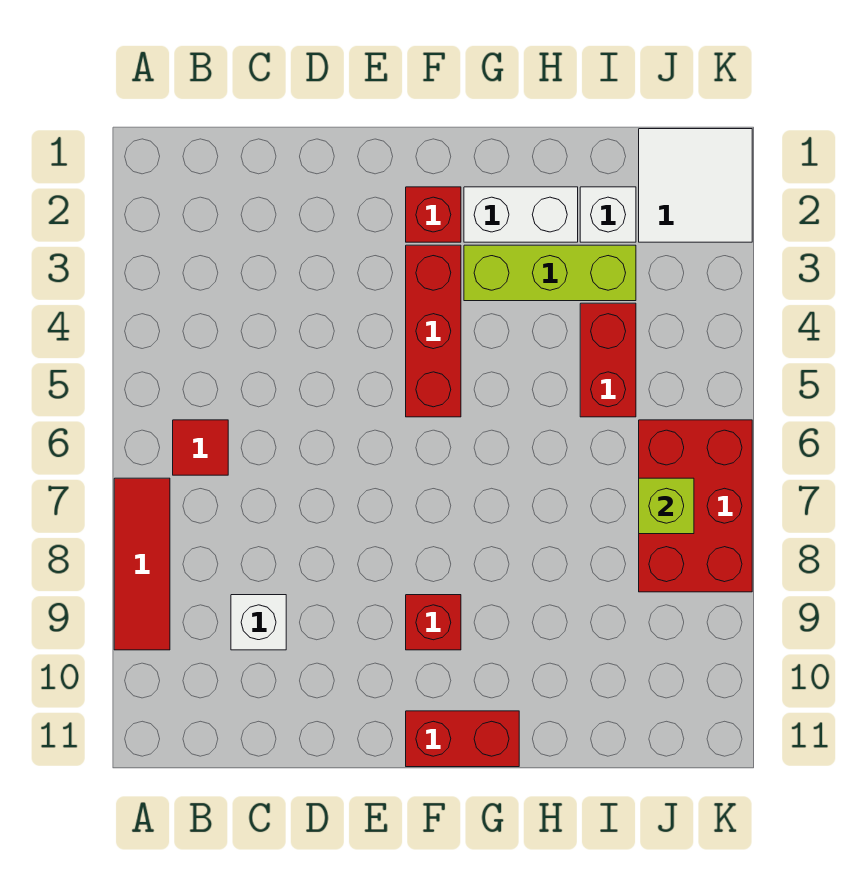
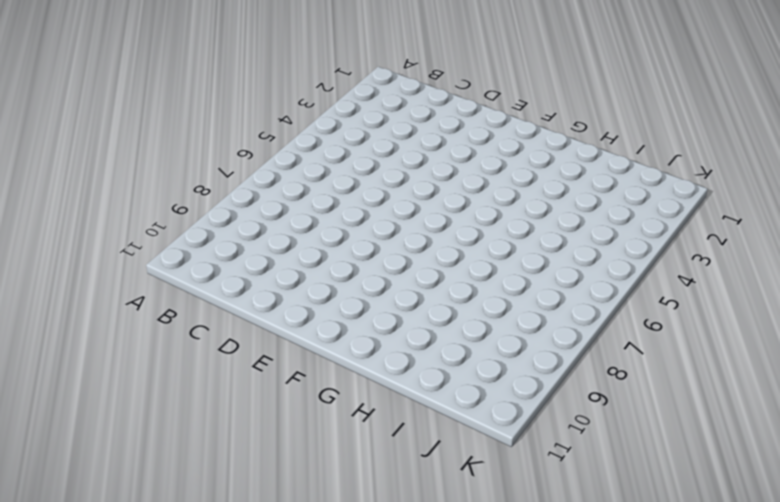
none -> red tile A7:A9 level 1
none -> red tile B6 level 1
none -> white brick C9 level 1

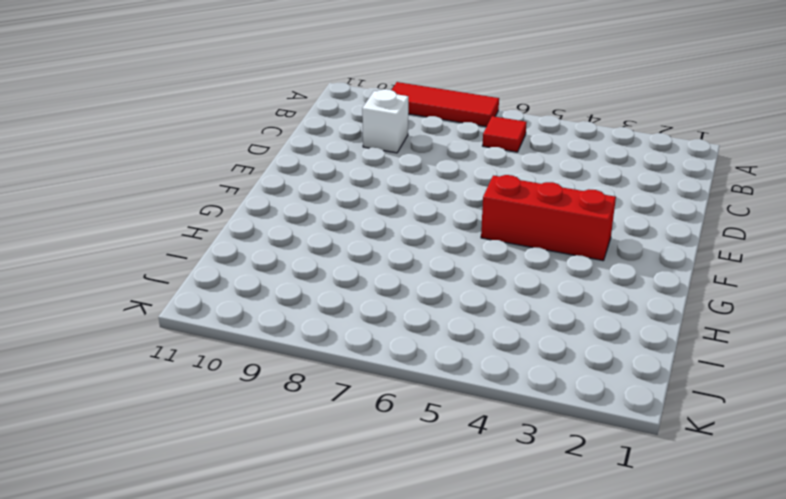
none -> red brick F2 level 1
none -> red brick F9 level 1
none -> red brick F11:G11 level 1

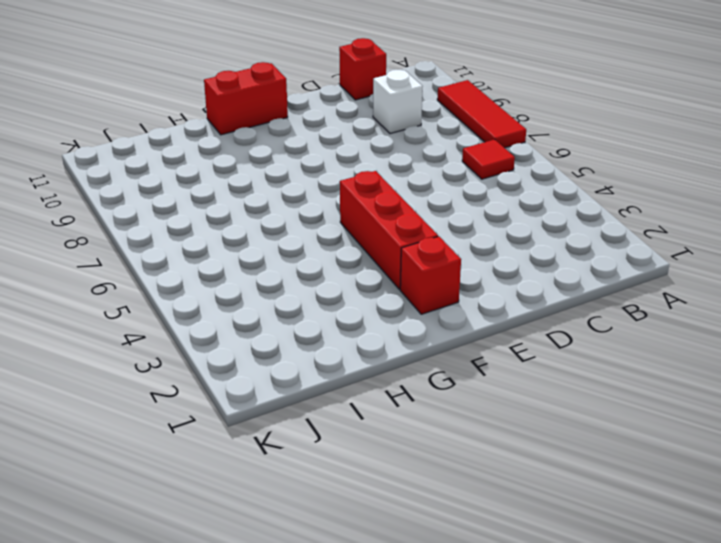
red brick C11 level 1 -> red brick F9 level 1
none -> white brick G2:H2 level 1
none -> lime brick G3:I3 level 1
none -> white brick I2 level 1

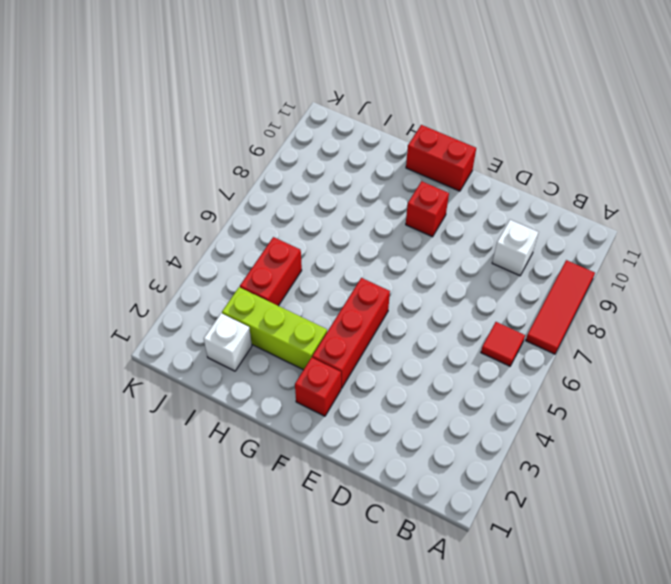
none -> white brick G2:H2 level 1
none -> white tile J1:K2 level 1
none -> red brick J6:K8 level 1

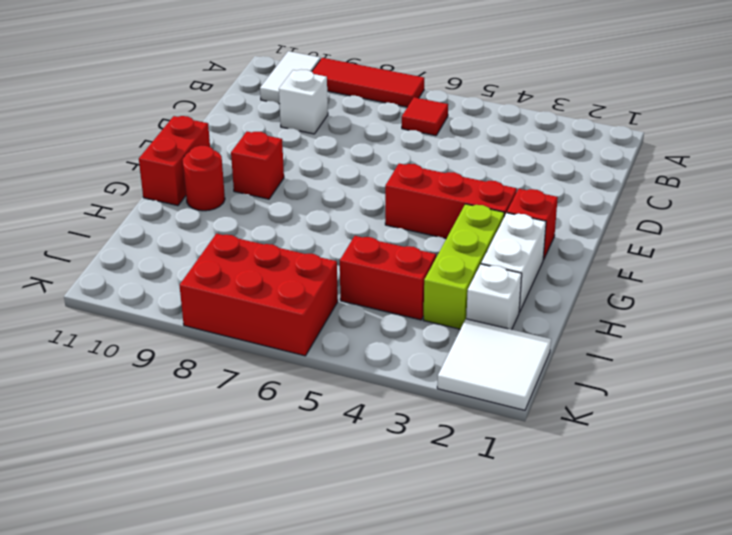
white tile A10:B10 level 1 -> none
red round brick G10 level 1 -> none
none -> lime brick J7 level 2

